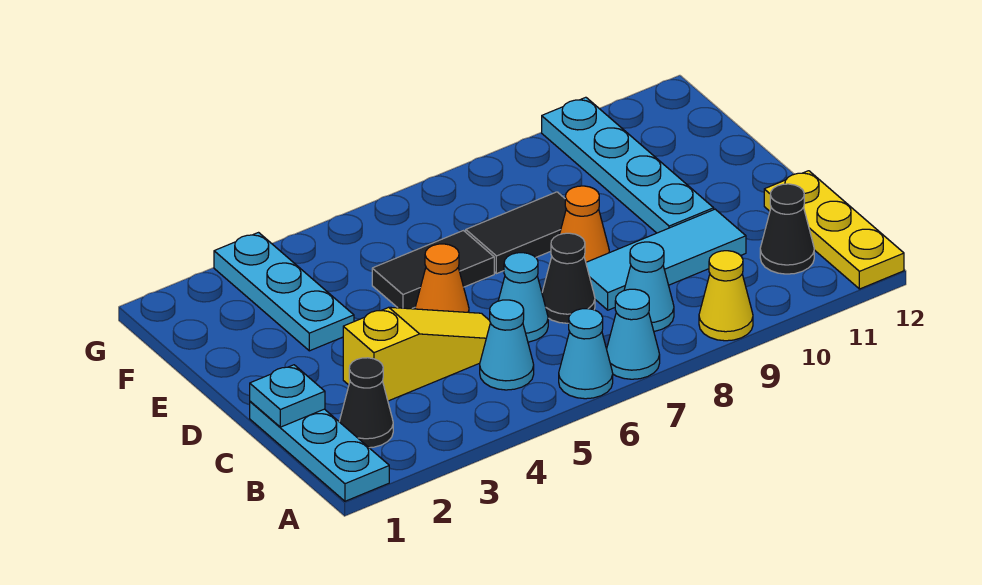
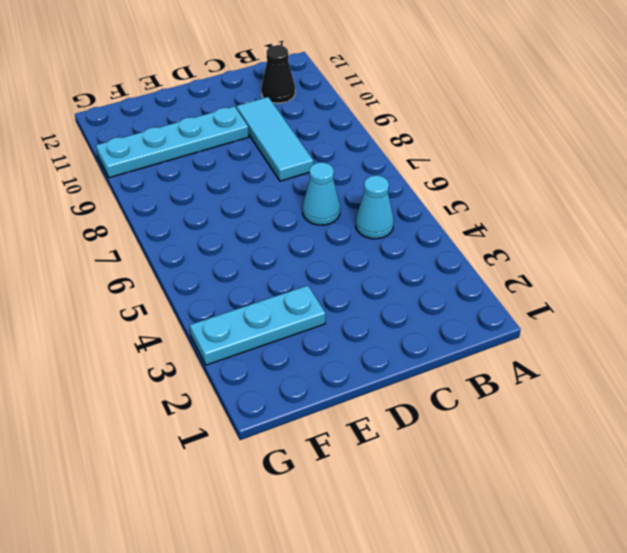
none -> cyan plate A1:C1 level 1
none -> cyan cone A6 level 1
none -> cyan cone A7 level 1

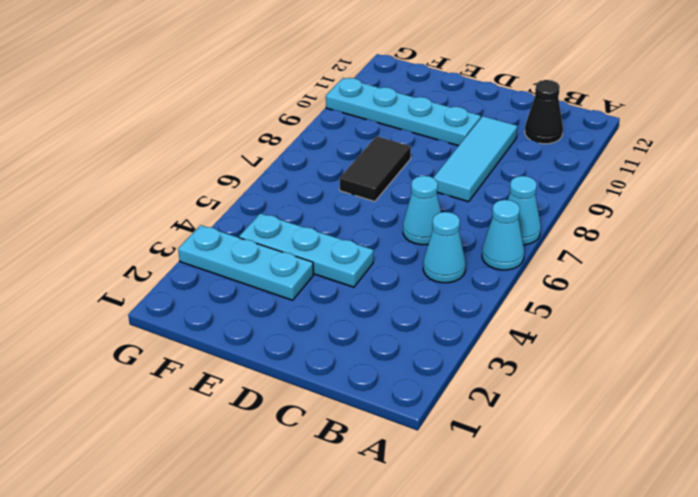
cyan plate D4:F4 level 1 -> cyan plate A1:C1 level 1
none -> yellow cone A9 level 1
none -> yellow plate A12:C12 level 1
none -> black cone B2 level 1

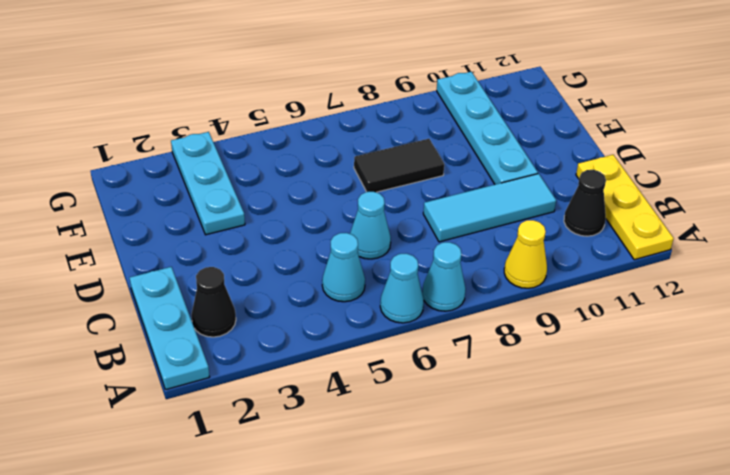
none -> cyan cone B8 level 1
none -> yellow slope C3:C5 level 1 top 3
none -> black cone C7 level 1

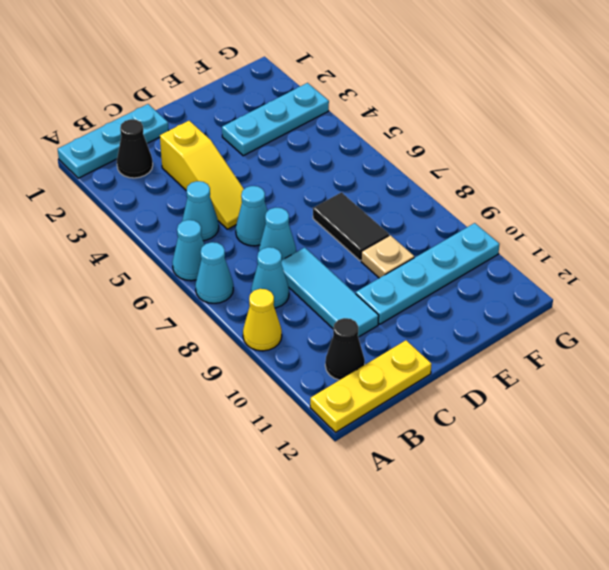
cyan cone C7 level 1 -> black cone C7 level 1
tan plate E9 level 1 -> none
none -> orange cone D5 level 1
none -> orange cone D8 level 1
none -> black tile E5:E6 level 1

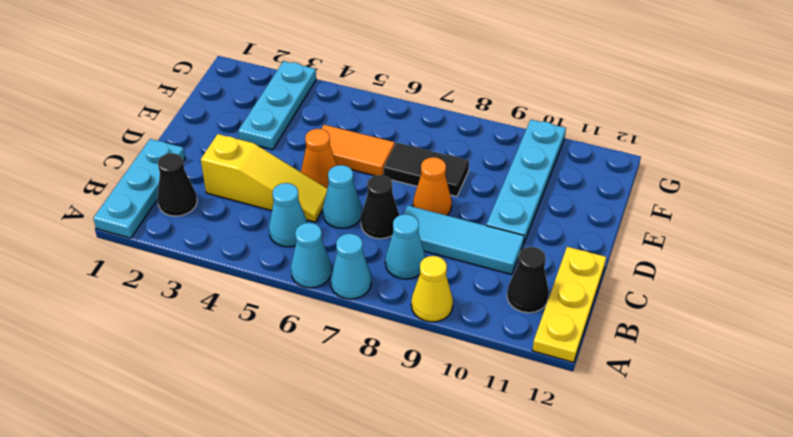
orange tile E5:E6 level 1 -> black tile E5:E6 level 1
none -> cyan plate C1 level 2

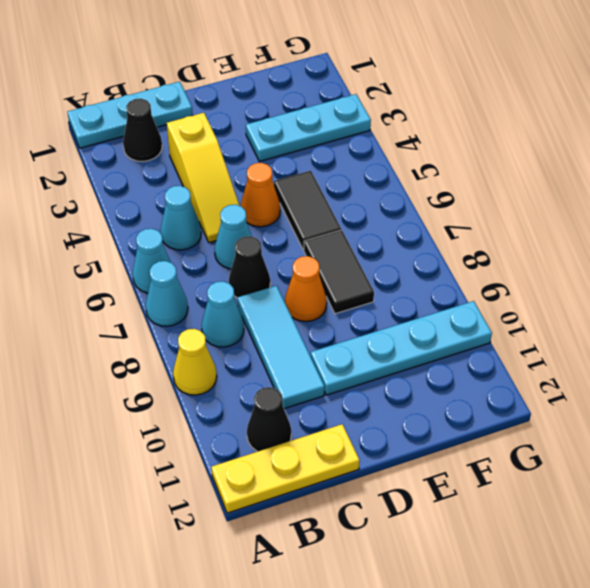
none -> cyan plate C1 level 2

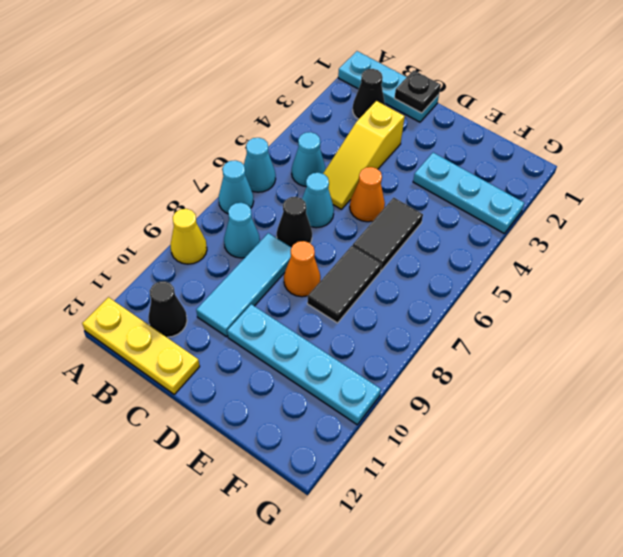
black plate C1 level 2 -> cyan plate C1 level 2

